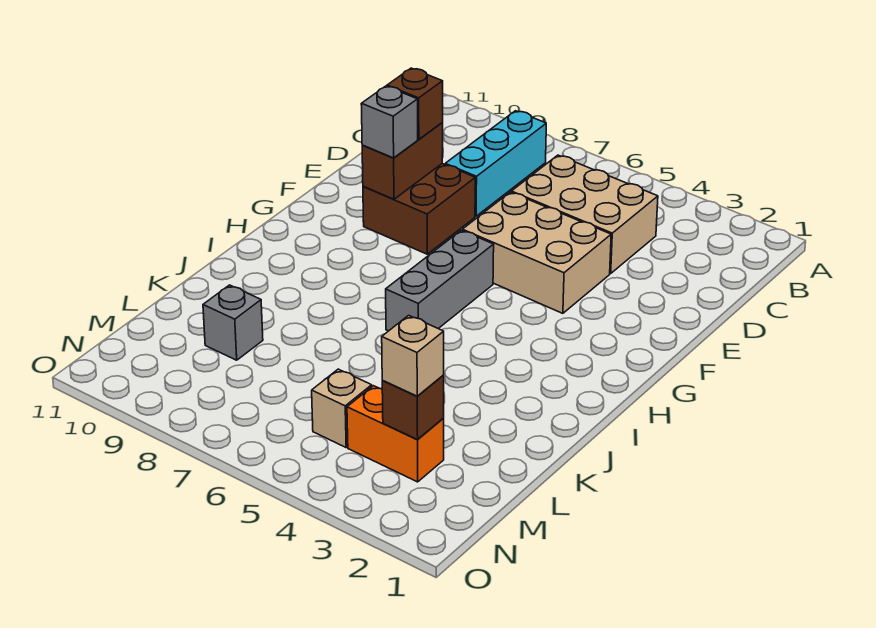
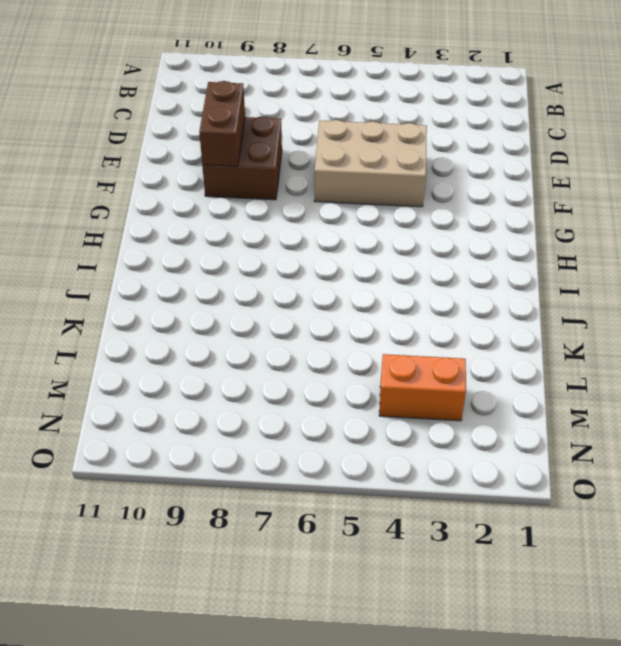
none -> cyan brick B8:D8 level 1
none -> tan brick C4:D6 level 1
none -> grey brick G6:I6 level 1

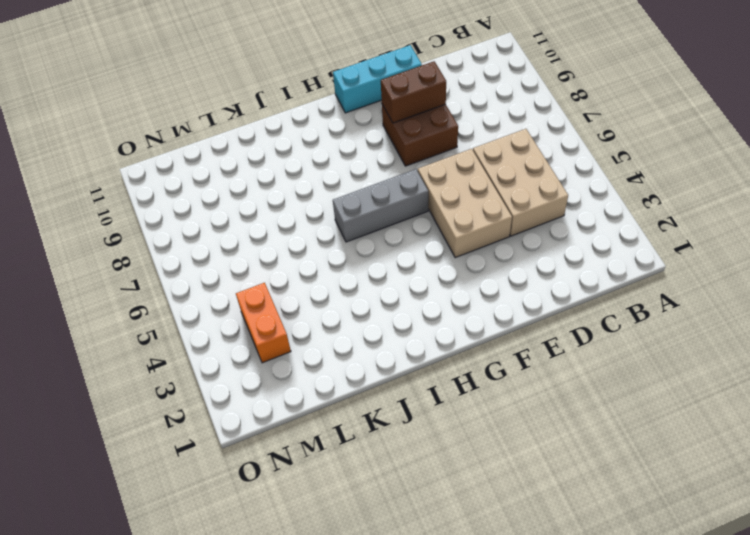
cyan brick E11:G11 level 1 -> cyan brick B8:D8 level 1
none -> grey brick L9 level 1
none -> tan brick M5 level 1
none -> brown brick M3 level 2

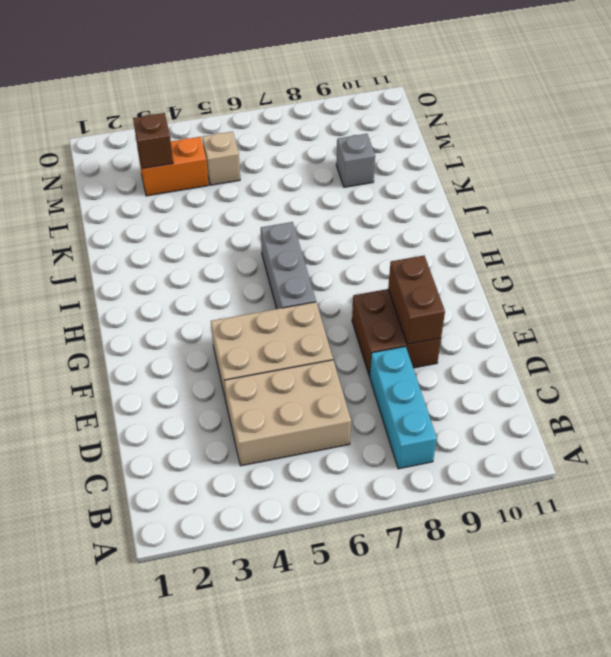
none -> brown brick E9 level 3
none -> grey brick F9 level 3
none -> tan brick M3 level 3

